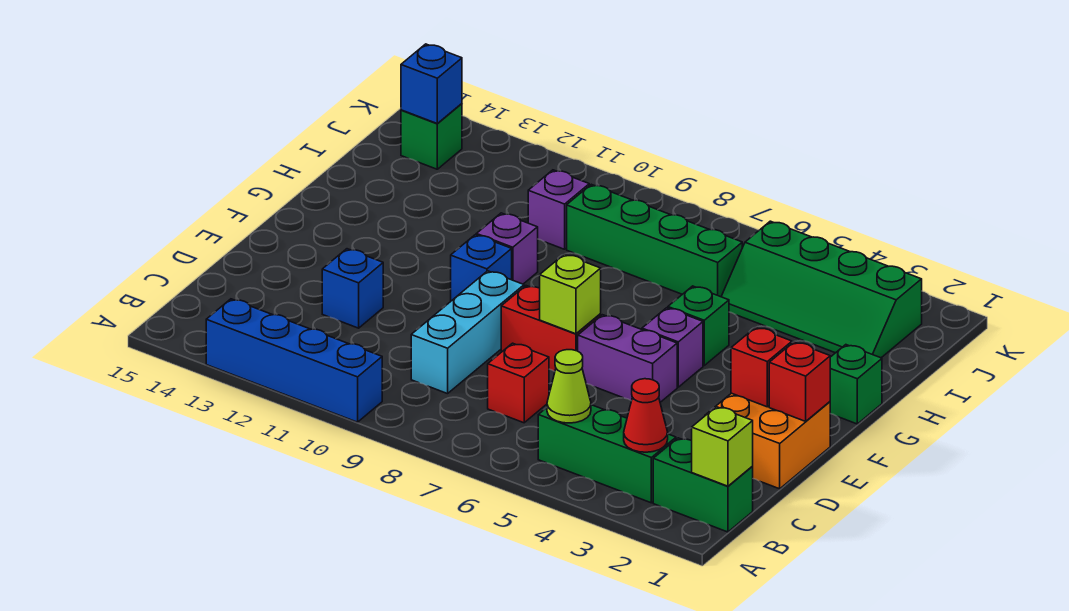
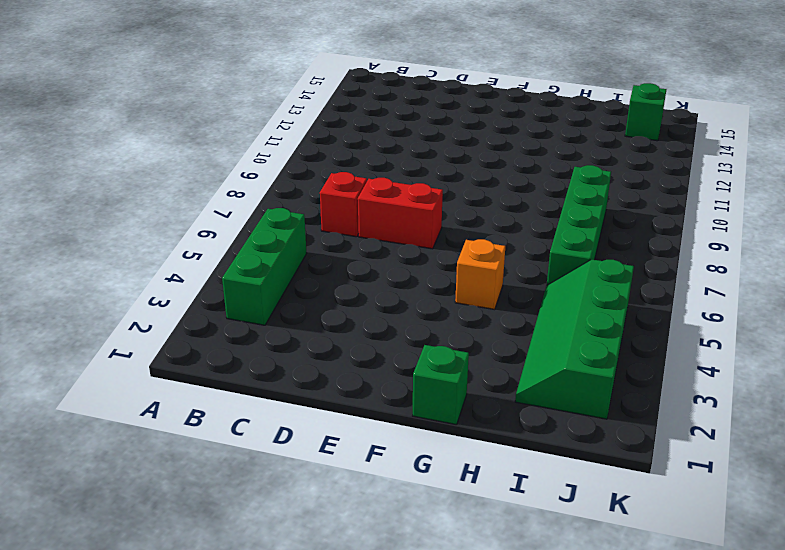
red brick D7:E7 level 1 -> red brick E7:E8 level 1
orange brick G5 level 1 -> green brick G5 level 1
none -> blue brick A10:A13 level 1
none -> green brick B1:B2 level 1
none -> cyan brick C9:E9 level 1

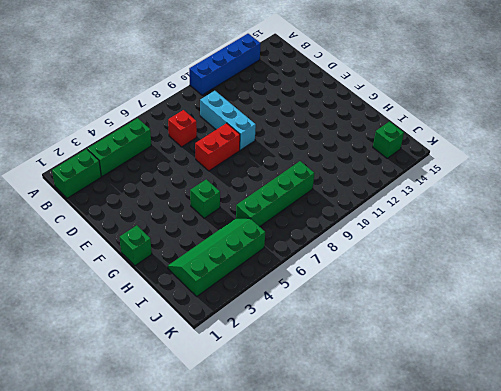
none -> orange brick D1:E2 level 1
none -> blue brick D12 level 1
none -> purple brick E5:E6 level 1

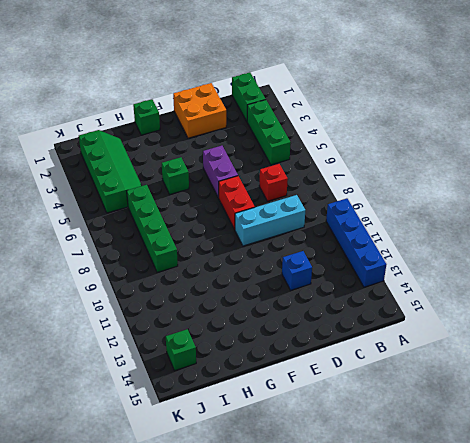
none -> purple brick F5 level 1
none -> blue brick F10 level 1
none -> purple brick G10 level 1

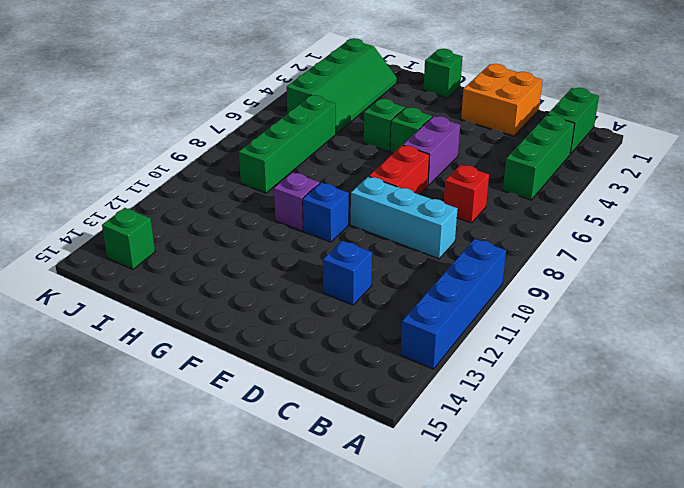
green brick F5 level 1 -> purple brick F5 level 1
none -> purple brick I10 level 1
none -> lime brick B1 level 2
none -> red cone B3 level 2

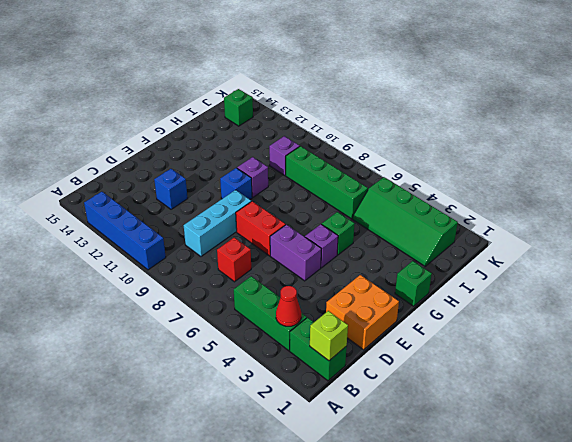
none -> lime cone B5 level 2
none -> red brick E1 level 2
none -> red brick E2 level 2

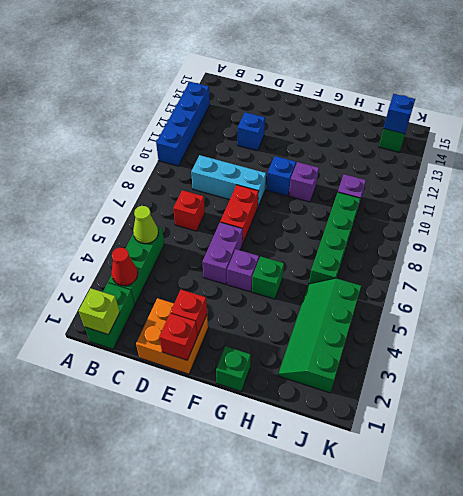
none -> lime brick E7 level 2

